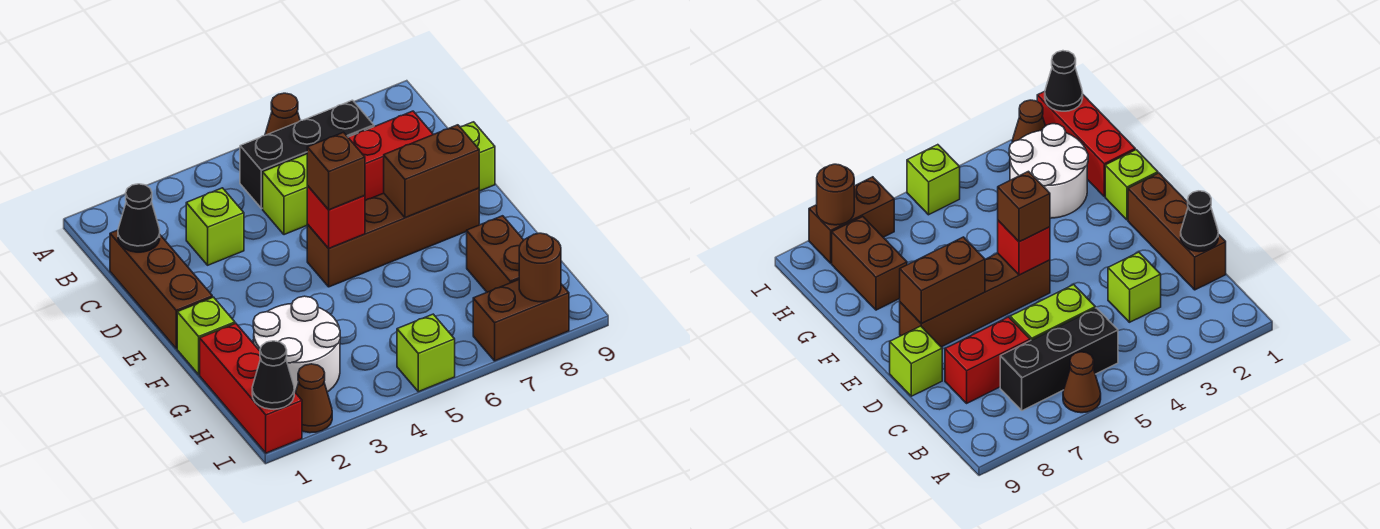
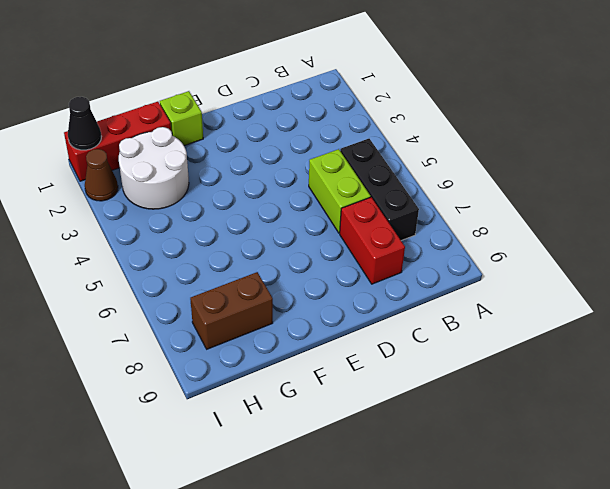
none -> brown cone A6 level 1
none -> brown brick C1:E1 level 1
none -> lime brick C3 level 1

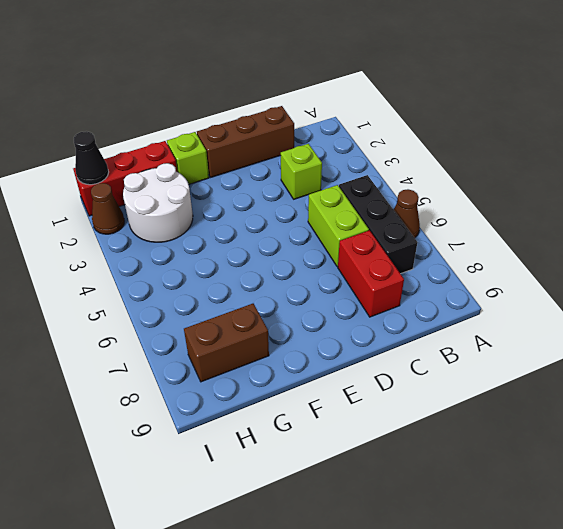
none -> lime brick D9 level 1
none -> brown brick E5:E8 level 1
none -> lime brick I5 level 1

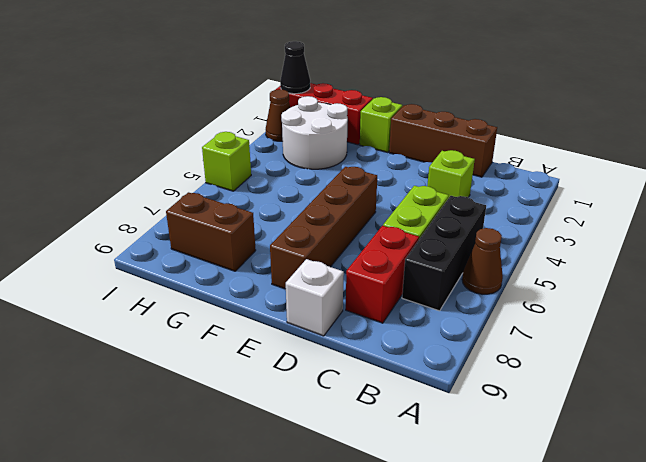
white brick D9 level 1 -> lime brick D9 level 1
none -> brown brick I7:I8 level 1
none -> black cone C1 level 2
none -> red brick E5 level 2

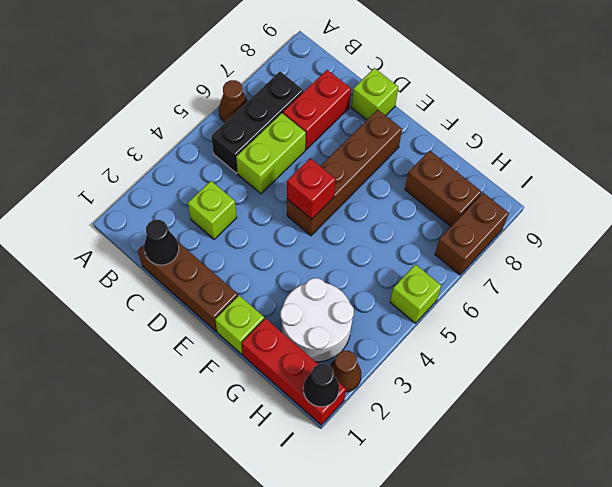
none -> brown brick E7:E8 level 2
none -> brown round brick I8 level 2
none -> brown brick E5 level 3

